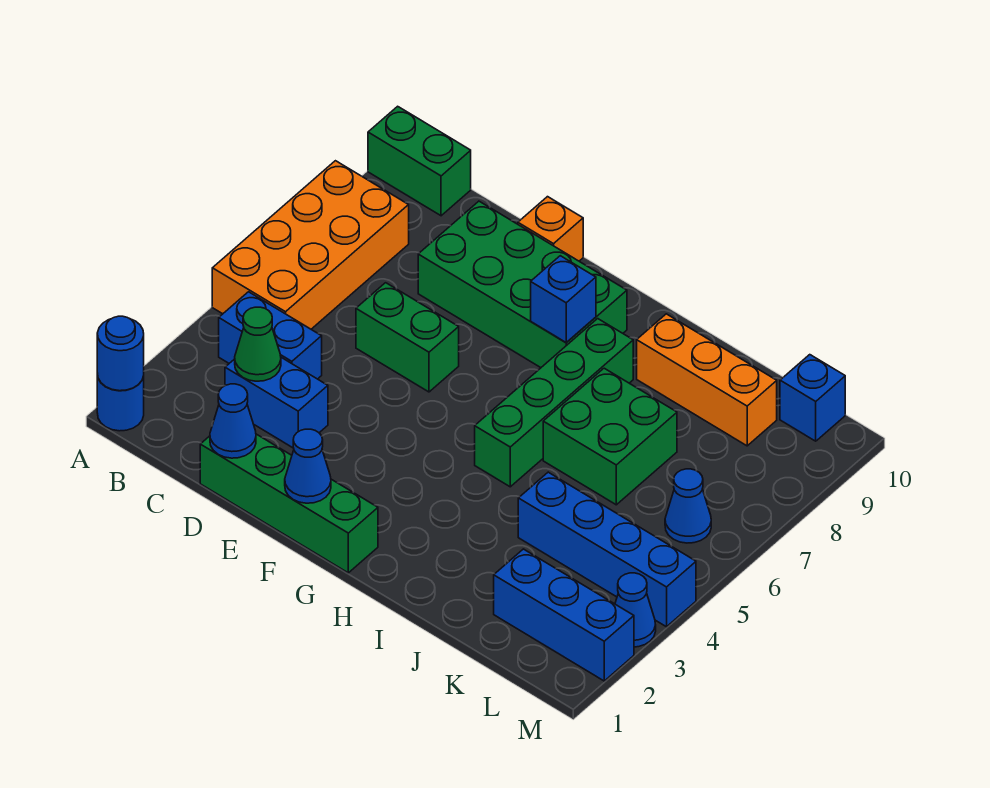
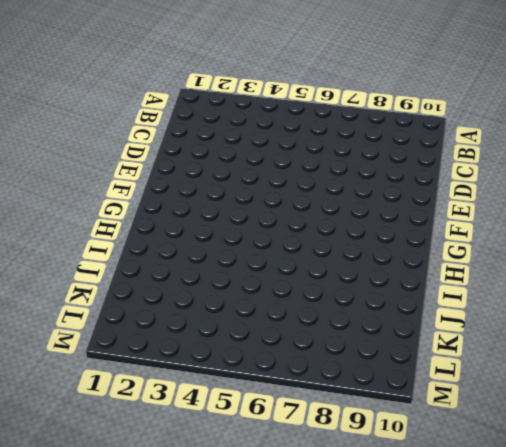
none -> blue round brick A1 level 1
none -> orange brick A5:B8 level 1
none -> green brick A10:B10 level 1

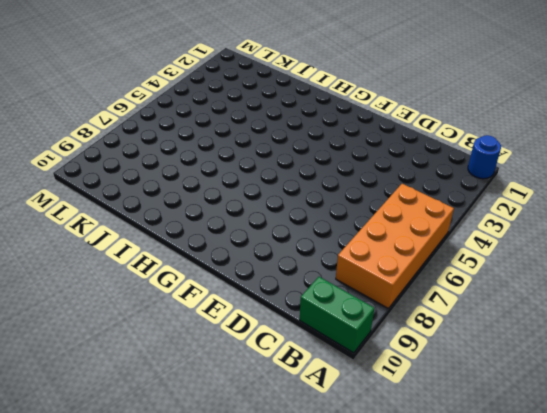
none -> blue brick B4:C4 level 1
none -> blue brick C3:D3 level 1
none -> green brick D1:G1 level 1

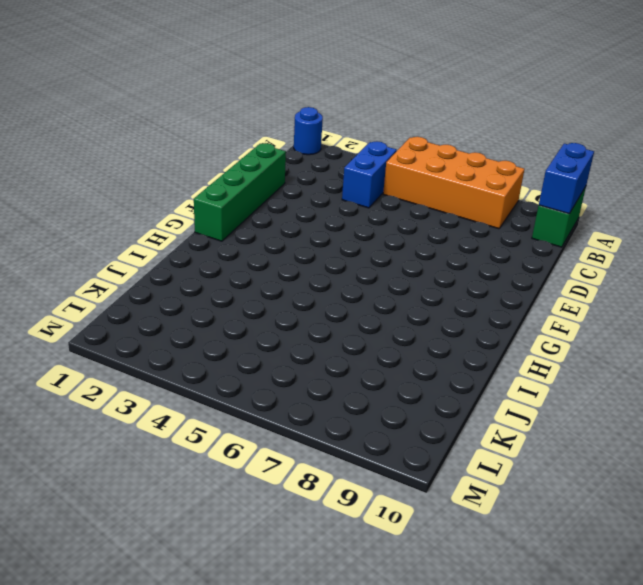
blue brick A10:B10 level 2 -> blue brick C3:D3 level 1
none -> green brick D6:E6 level 1
none -> green brick D8:G9 level 1
none -> orange brick E10 level 1

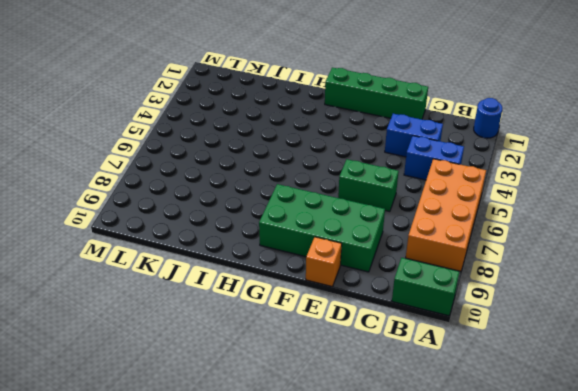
none -> green brick H5:H8 level 1
none -> green brick I6:J7 level 1
none -> orange brick I9:K9 level 1

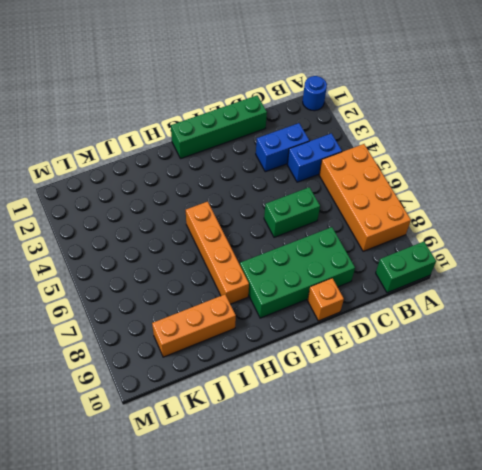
orange brick H5:H8 level 1 -> green brick H5:H8 level 1
none -> green brick I6:J7 level 1
none -> blue brick J4:M4 level 1
none -> blue brick K2:M2 level 1

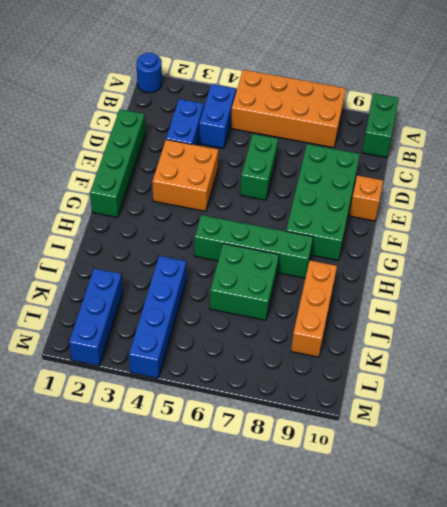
orange brick E3:F4 level 1 -> none
none -> blue cone L6 level 1
none -> blue brick L10 level 1
none -> blue cone M3 level 1

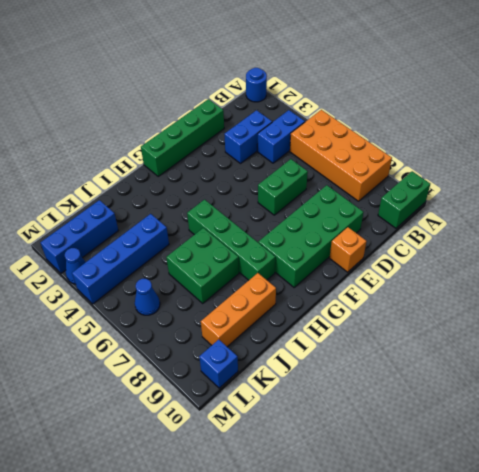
none -> blue round brick A1 level 2
none -> green cone C3 level 2
none -> blue cone D1 level 2

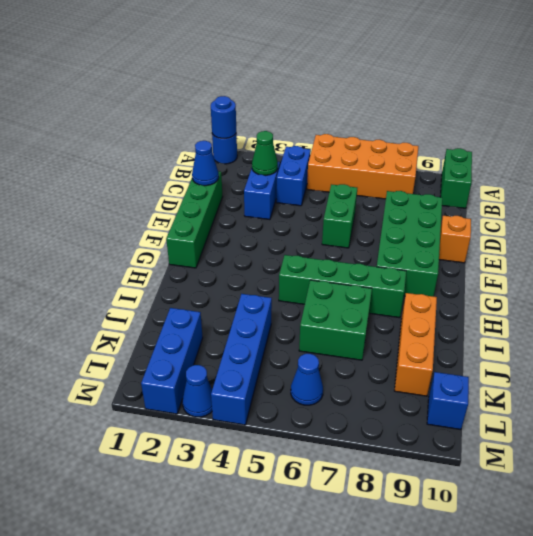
none -> blue cone F1 level 2
none -> blue brick G8 level 2

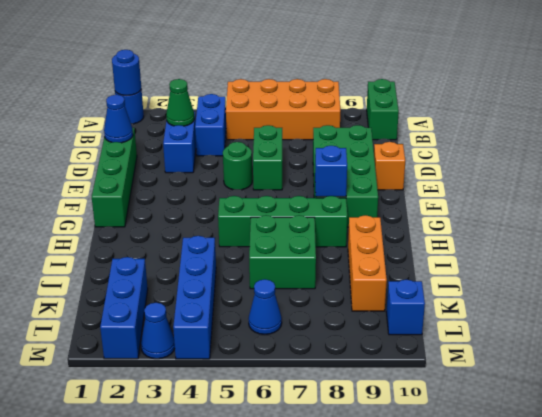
green round brick E5 level 1 -> none
none -> blue cone F1 level 2

